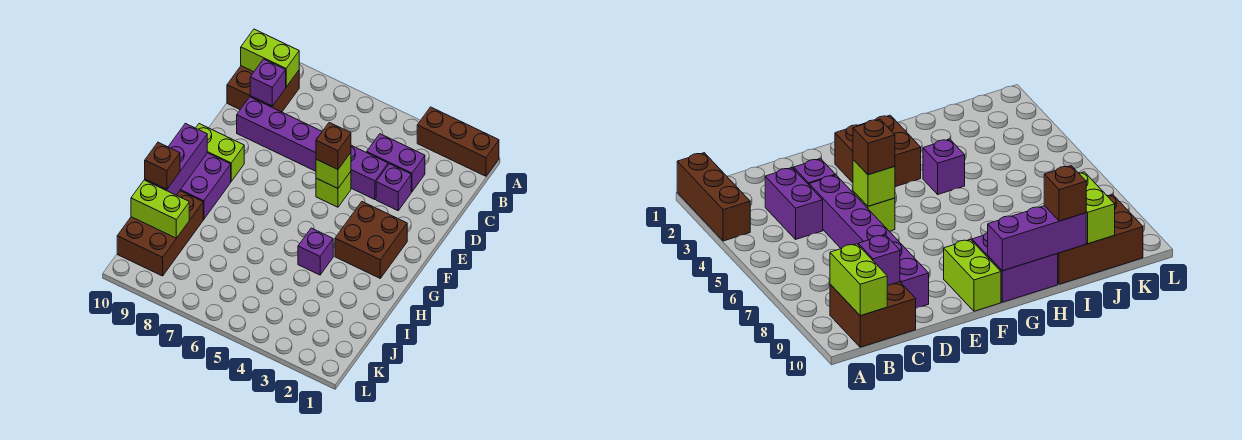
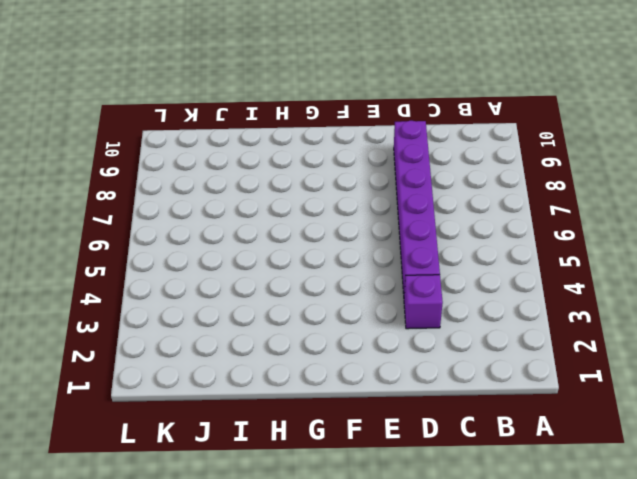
none -> brown brick A1:A3 level 1
none -> brown brick B9:C10 level 1
none -> purple brick C3:C4 level 1

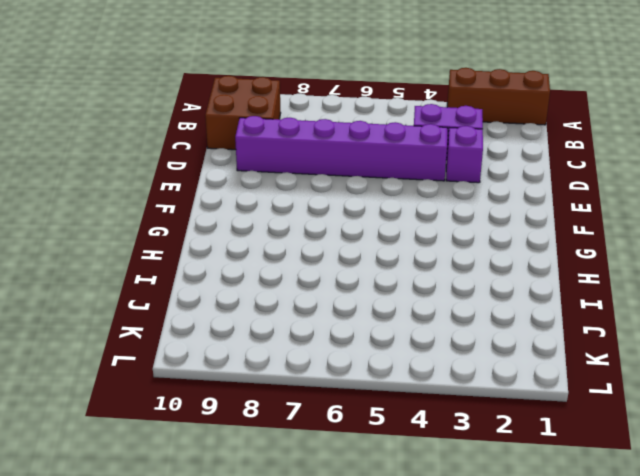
none -> lime brick E5 level 1
none -> brown brick F2:G3 level 1
none -> lime brick F9:F10 level 1

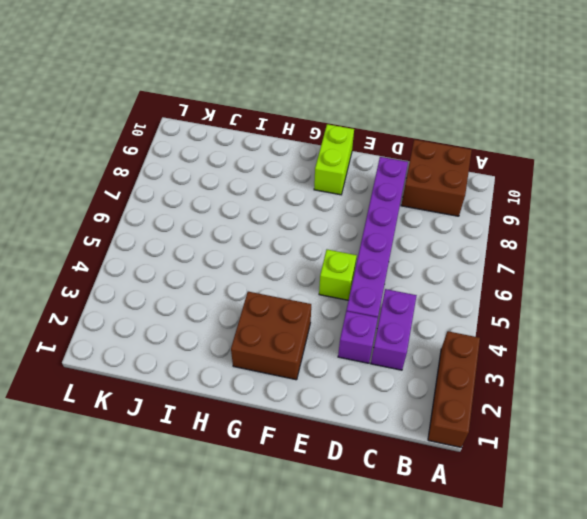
none -> purple brick G9:H10 level 1
none -> purple brick H4 level 1
none -> brown brick I9:K10 level 1

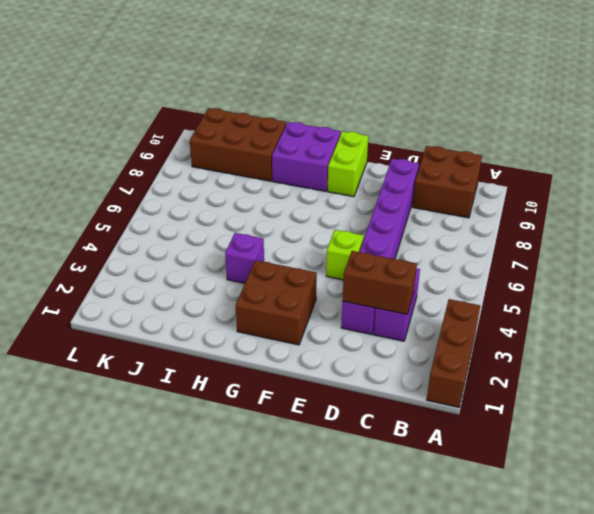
brown brick C3:D3 level 2 -> none
none -> lime brick B9:B10 level 2
none -> purple brick C9 level 2
none -> lime brick E5 level 2

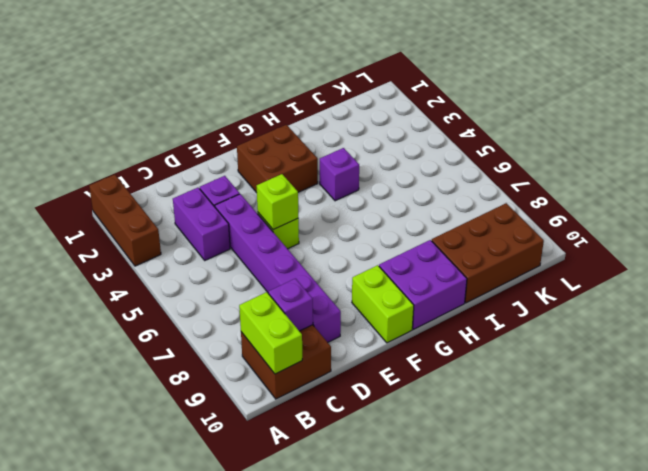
none -> purple brick G10:I10 level 2
none -> lime brick J9:J10 level 2
none -> brown brick E5 level 3

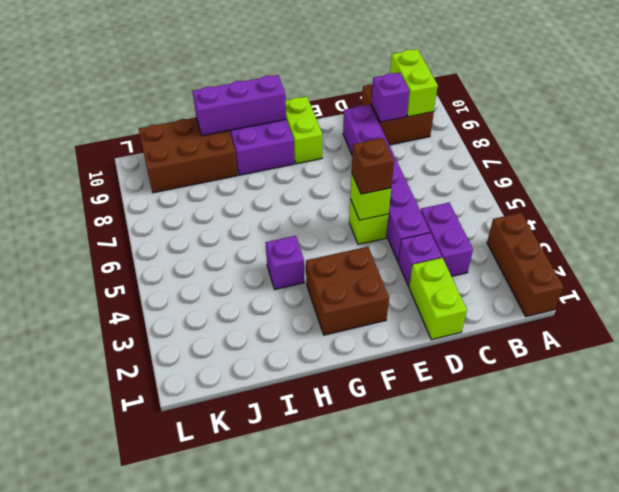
lime brick D1:D2 level 1 -> lime brick J9:J10 level 2
none -> brown brick I10 level 3

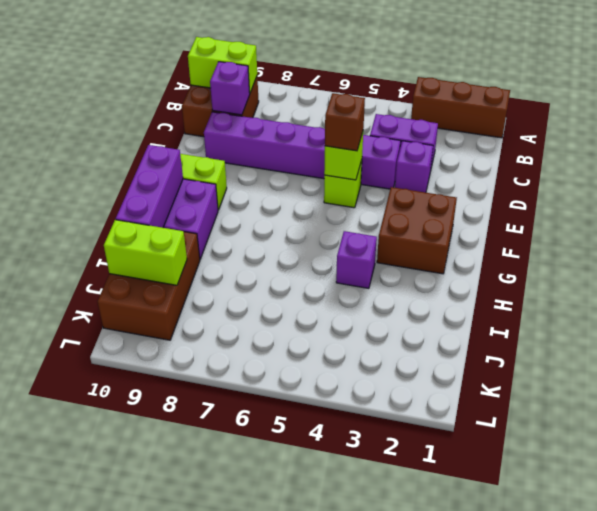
none -> brown brick I10 level 3

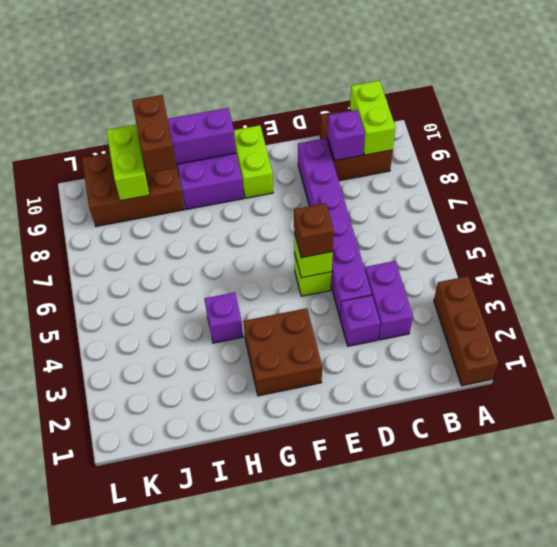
brown brick I9:I10 level 3 -> brown brick I10 level 3

